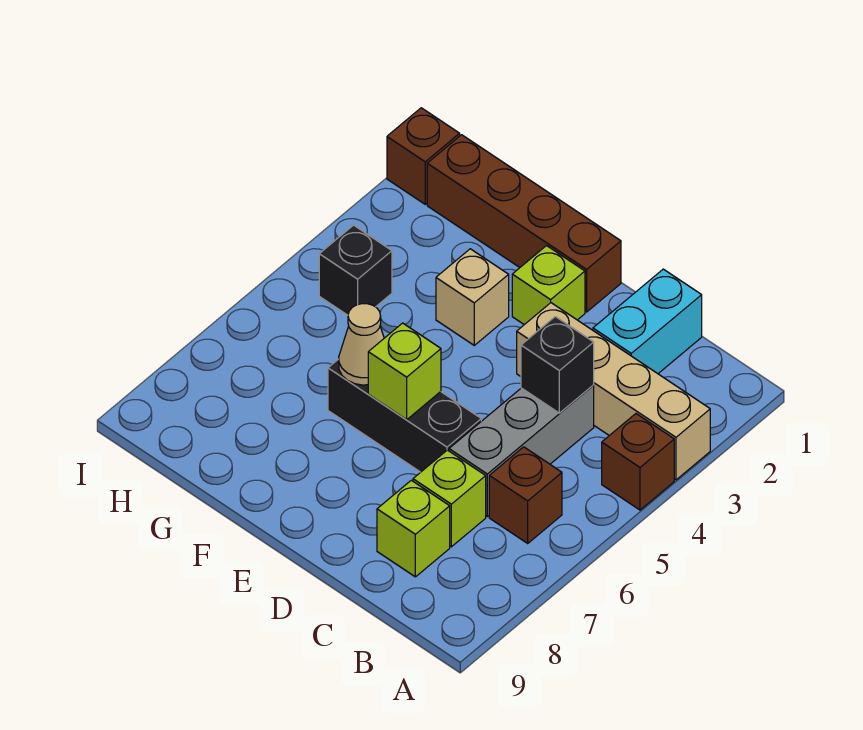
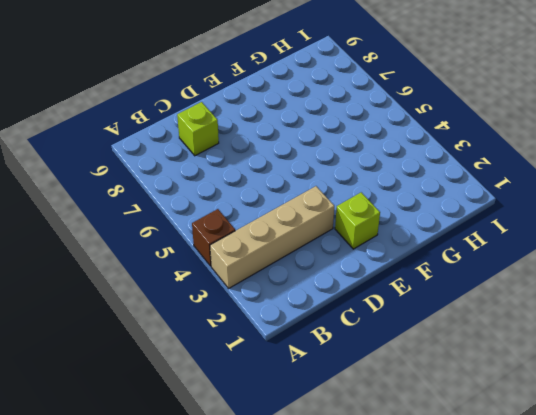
none -> brown brick B6 level 1
none -> cyan brick C1:C2 level 1
none -> grey brick C4:C6 level 1

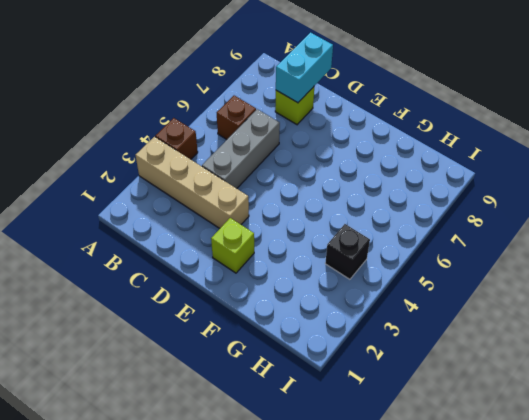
cyan brick C8:C9 level 2 -> cyan brick C1:C2 level 1
none -> lime brick C7 level 1
none -> black brick D6:F6 level 1
none -> brown brick E1:H1 level 1

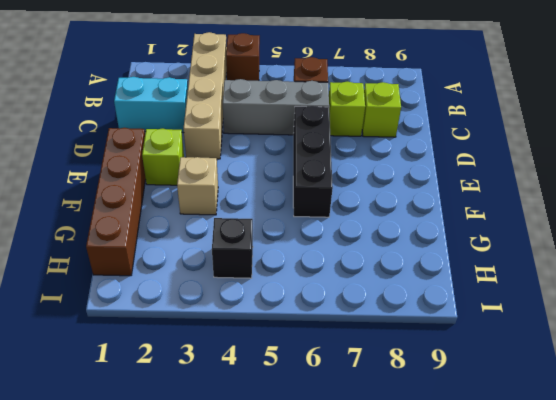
none -> brown brick I1 level 1
none -> black brick C4 level 2
none -> lime brick E6 level 2

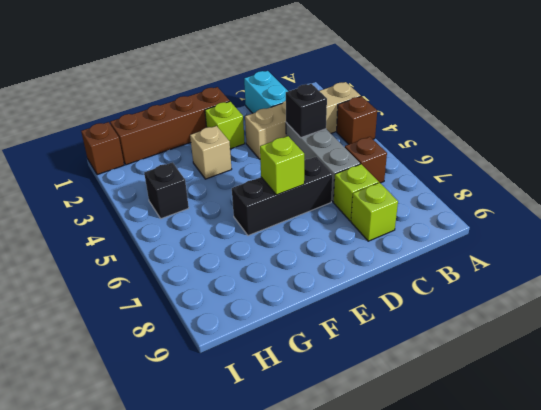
none -> tan cone F6 level 2

